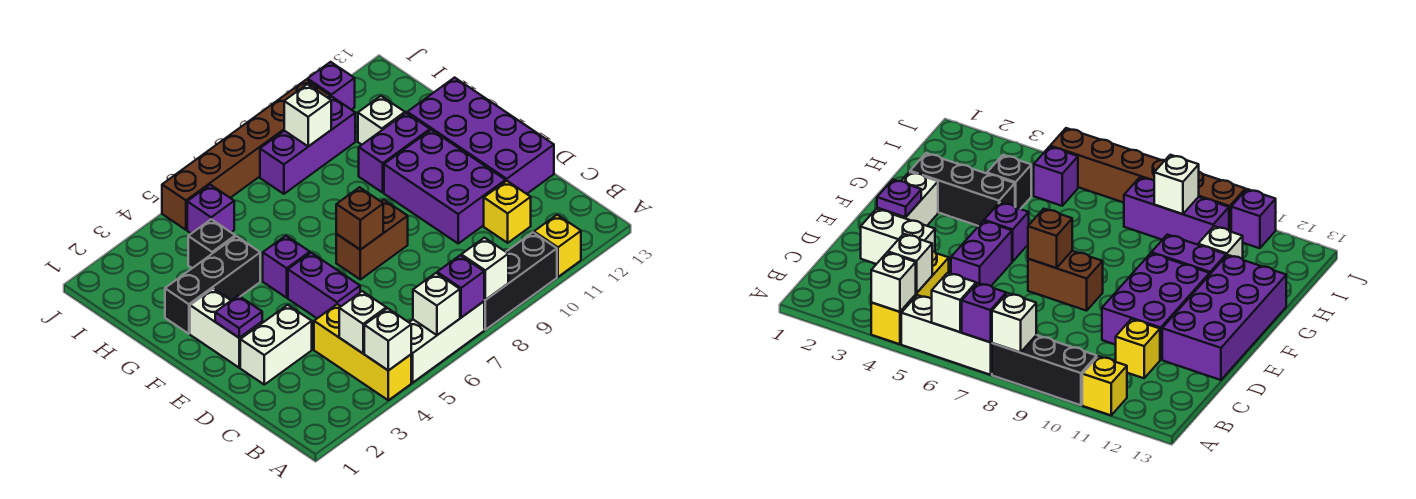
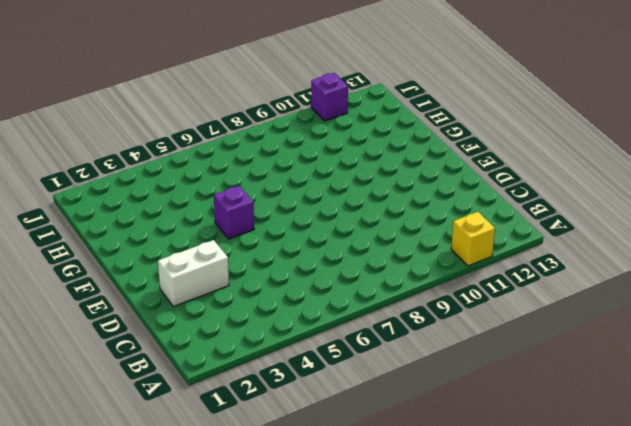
none -> yellow brick A4:C4 level 1
none -> white brick A5:A7 level 1
none -> black brick A8:A10 level 1

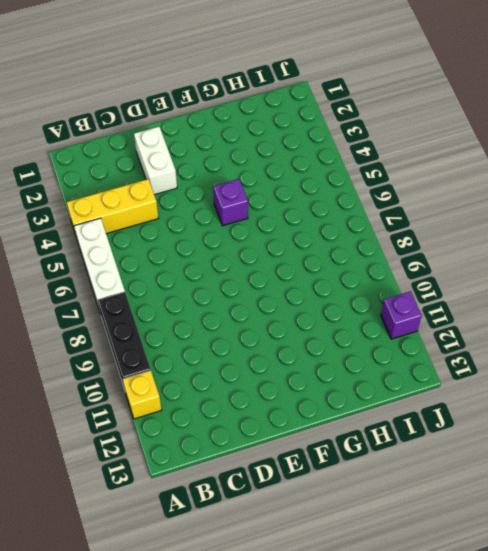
none -> yellow brick C11 level 1
none -> purple brick D5:E5 level 1
none -> purple brick D10:F11 level 1

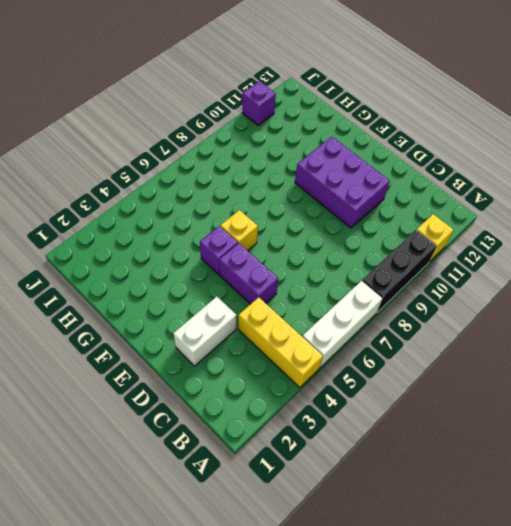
yellow brick F6 level 1 -> yellow brick C11 level 1
none -> purple brick D12:G13 level 1
none -> white brick E2:F2 level 1
none -> brown brick E7:E8 level 1

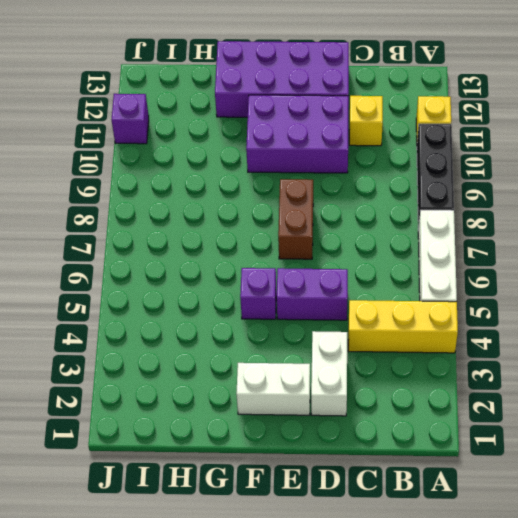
none -> black brick G2:G4 level 1
none -> purple brick G10:G11 level 1
none -> black brick H4 level 1

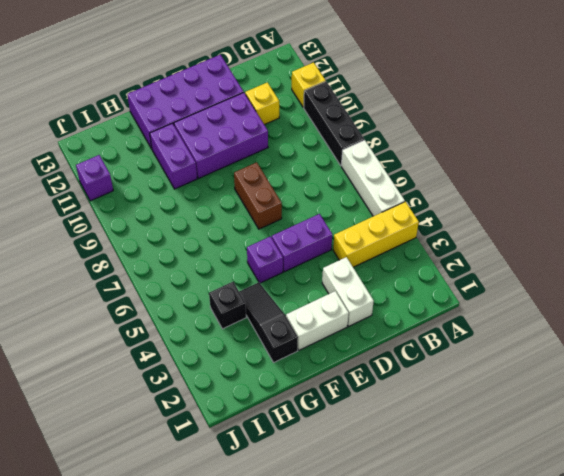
black slope G2:G4 level 1 top 2 -> black brick G2:G4 level 1
none -> white brick H11 level 1
none -> purple brick I5 level 1
none -> purple brick I8:I10 level 1

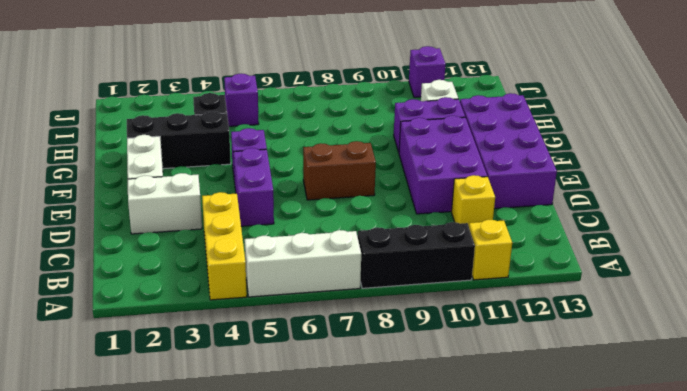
none -> purple brick I8:I10 level 1
none -> brown brick J5:J10 level 1
none -> white brick A4 level 2

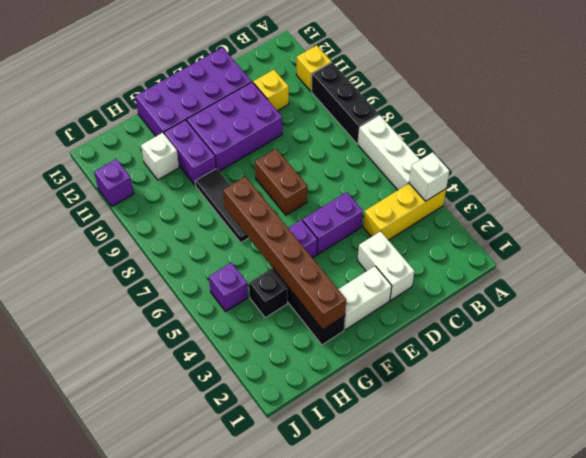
brown brick G2:G7 level 2 -> brown brick J5:J10 level 1
black tile G7:G9 level 1 -> none
none -> purple brick I8:I10 level 1
none -> white brick A6 level 2
none -> purple brick A7 level 2

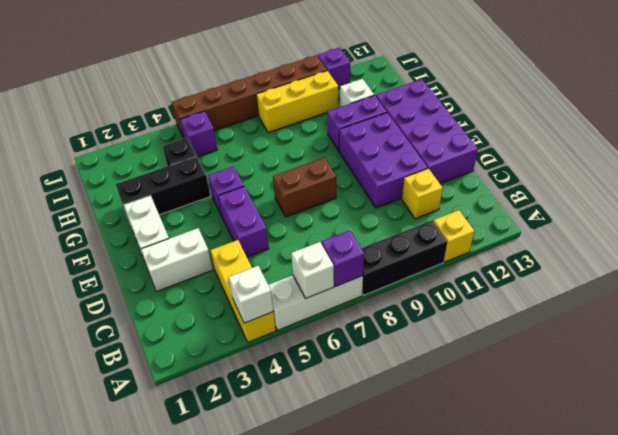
yellow brick I8:I10 level 1 -> purple brick I8:I10 level 1
none -> white brick A8 level 2
none -> white brick B4 level 2
none -> purple plate E2 level 2

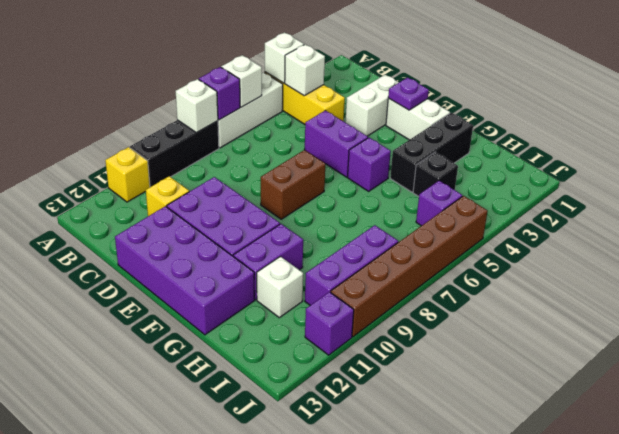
none -> brown brick E7 level 2
none -> white brick I9 level 2

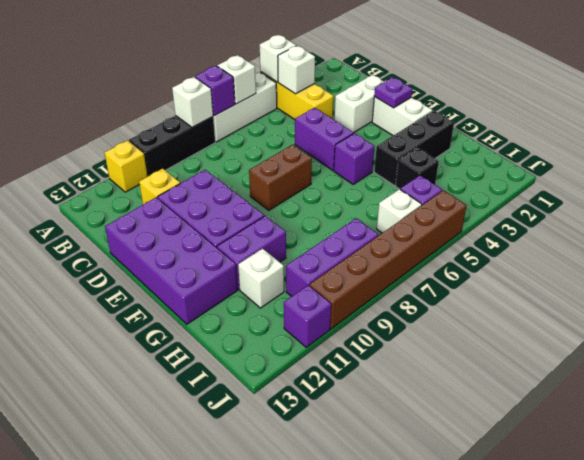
white brick I6 level 1 -> white brick I9 level 2
none -> brown brick E7 level 2

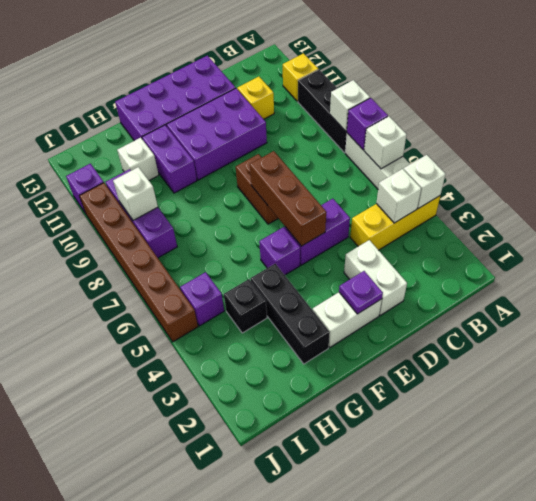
brown brick E5:E7 level 2 -> brown brick E7 level 2

